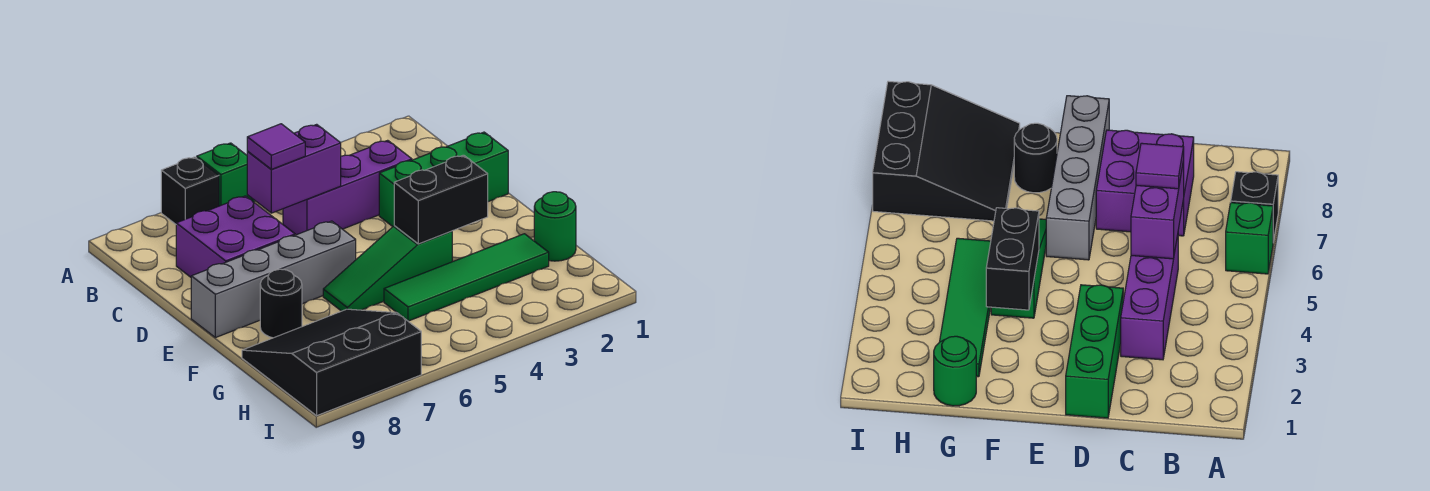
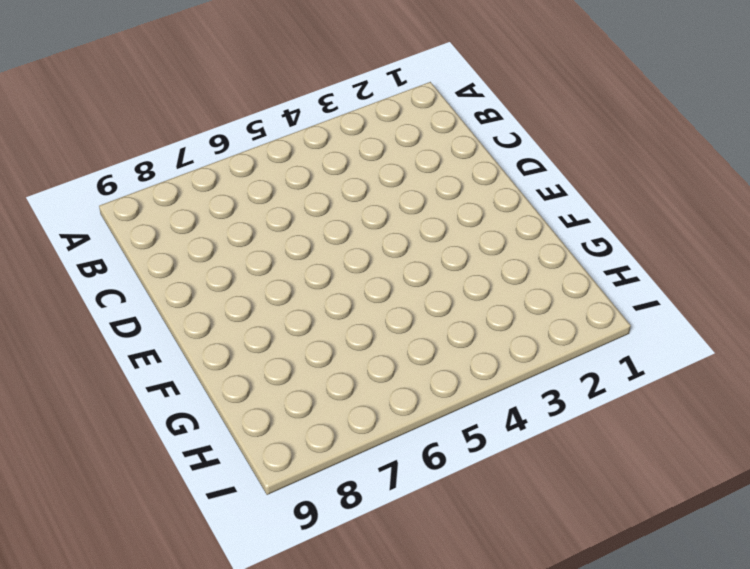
none -> green brick A6 level 1
none -> black brick A7 level 1
none -> purple brick C3:C5 level 1

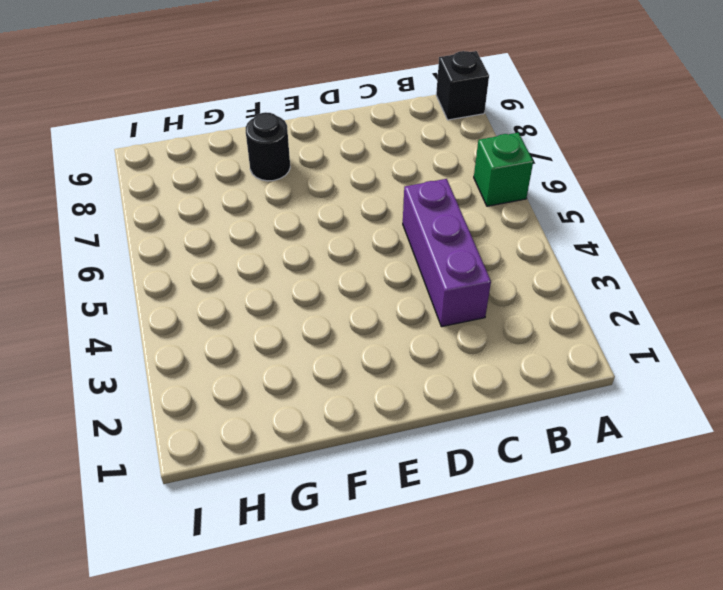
black brick A9 level 1 -> black brick A7 level 1
none -> purple brick C7:D8 level 1
none -> green brick D1:D3 level 1
none -> grey brick E6:E9 level 1

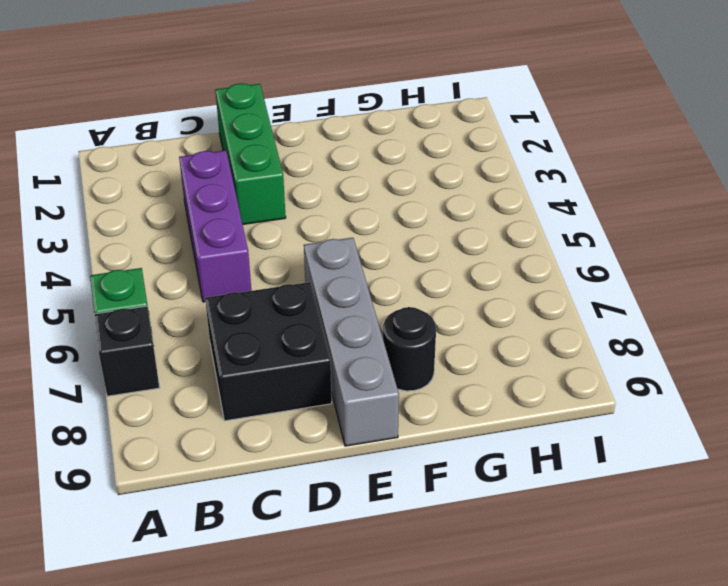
black brick C7:D8 level 1 -> purple brick C7:D8 level 1
none -> green slope F4:F6 level 1 top 4
none -> green round brick G1 level 1
none -> green tile G2:G5 level 1

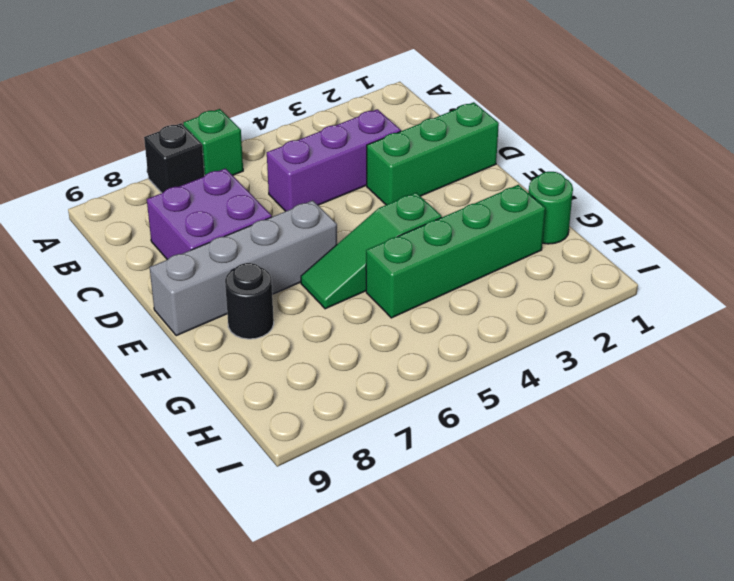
green brick G2:G5 level 1 -> green tile G2:G5 level 1
none -> black slope G7:I9 level 1 top I
none -> purple brick C5:C6 level 2
none -> black brick F3:F4 level 2

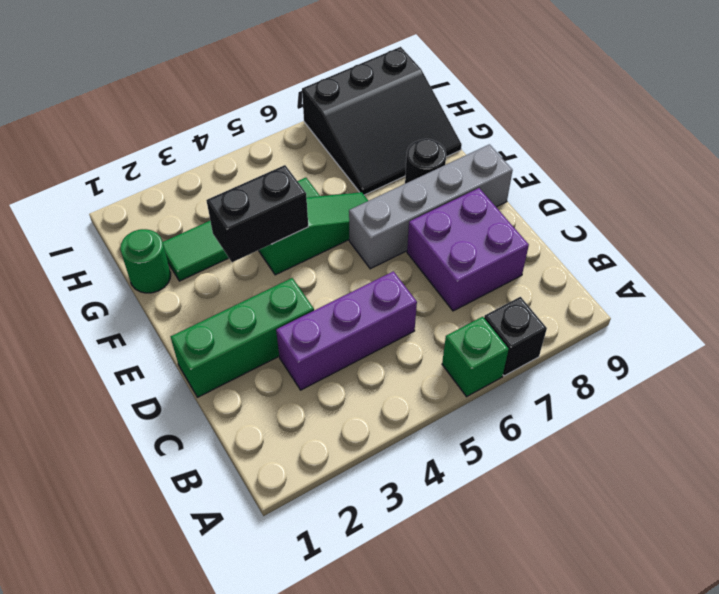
none -> purple brick C5:C6 level 2
none -> purple tile C6 level 3

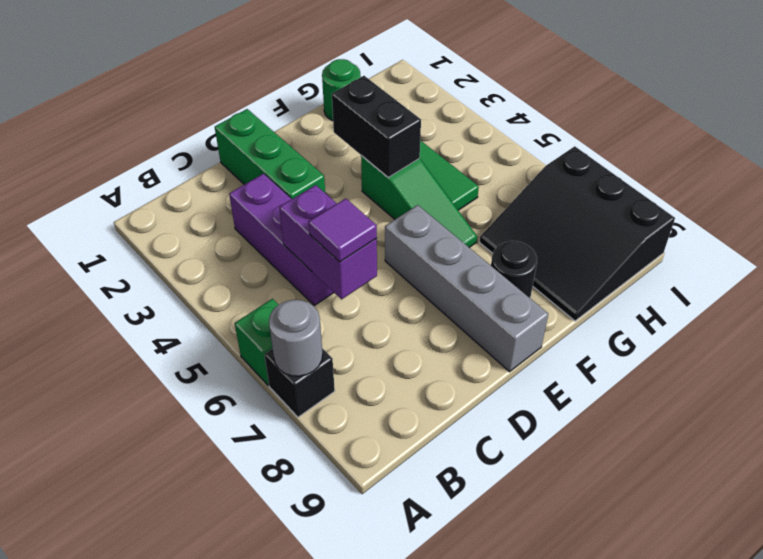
grey round brick A7 level 2 -> none
none -> purple brick C7:D8 level 1

